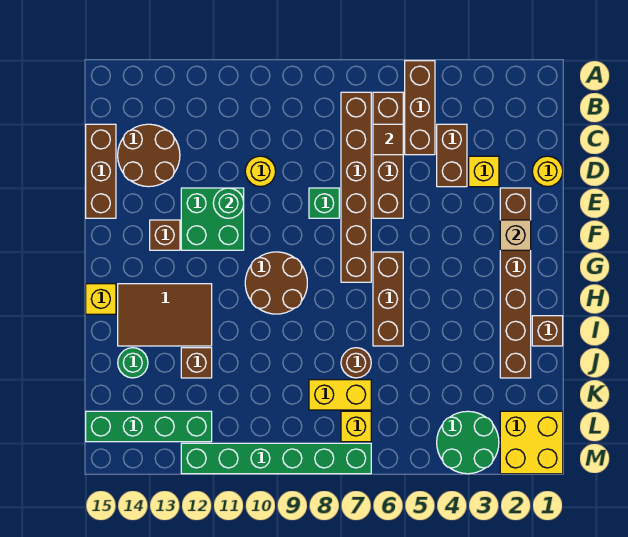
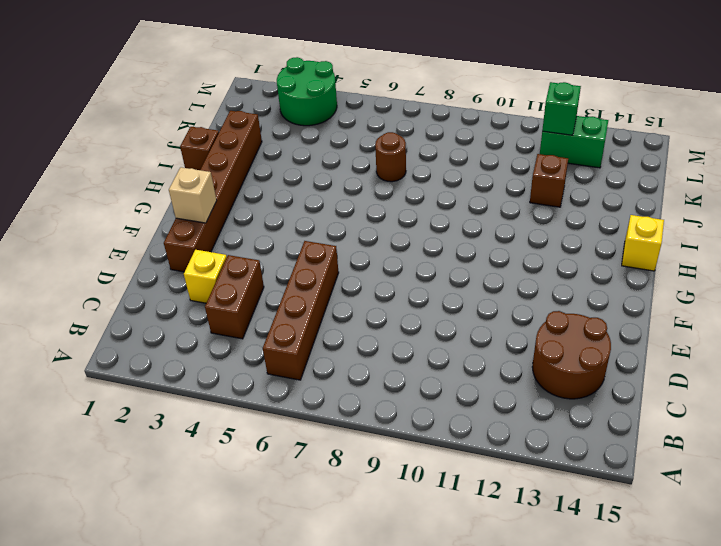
green brick L12:L13 level 1 -> green brick L12:L15 level 1
green brick L12 level 2 -> green brick E8 level 1
none -> brown brick A5:C5 level 1
none -> brown brick B7:G7 level 1
none -> brown brick C15:E15 level 1
none -> yellow round brick D1 level 1

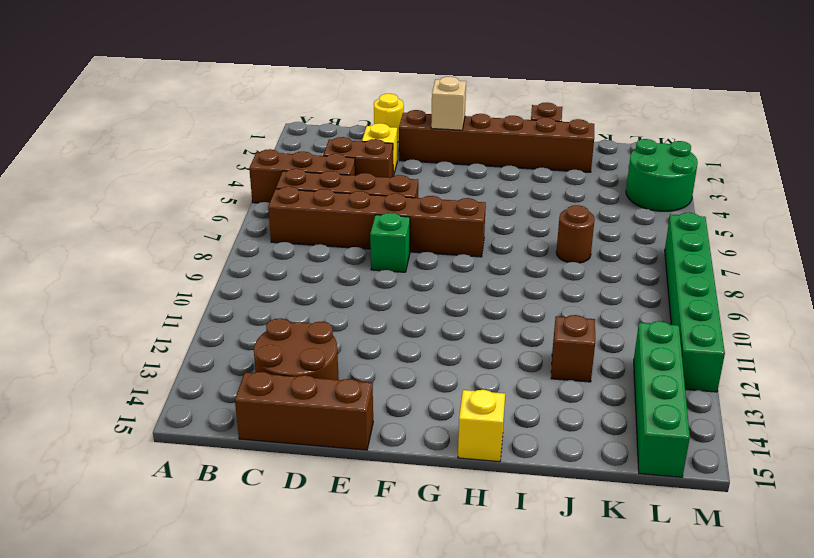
none -> yellow round brick D10 level 1
none -> green brick E11:F12 level 1
none -> brown brick F13 level 1
none -> brown brick G6:I6 level 1

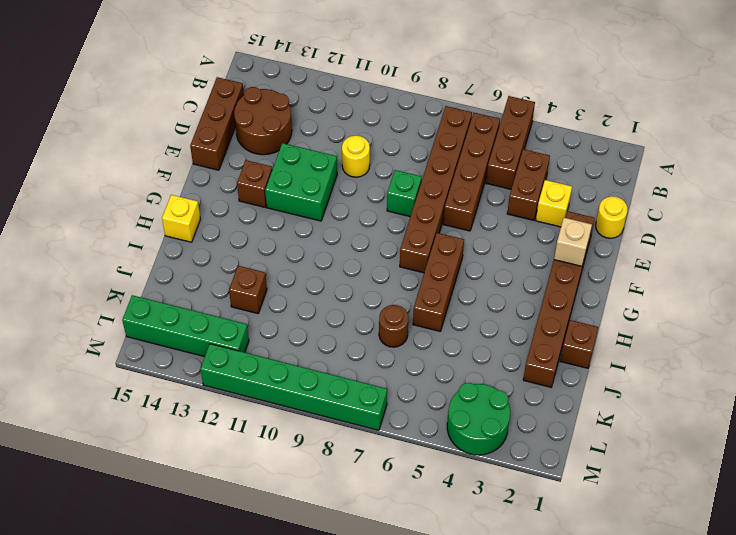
none -> brown round brick G9:H10 level 1
none -> brown tile H12:I14 level 1
none -> green round brick J14 level 1
none -> yellow brick K7:K8 level 1

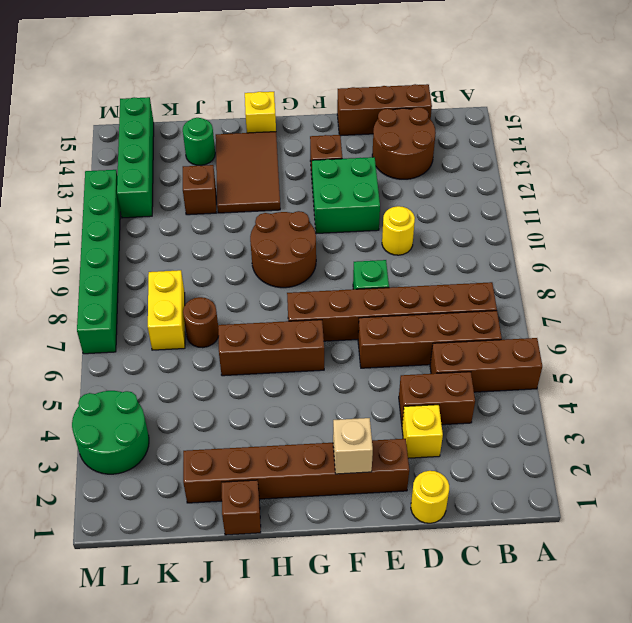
none -> yellow brick L1:M2 level 1
none -> yellow brick L7 level 1
none -> brown tile C6 level 2
none -> green round brick E11 level 2

